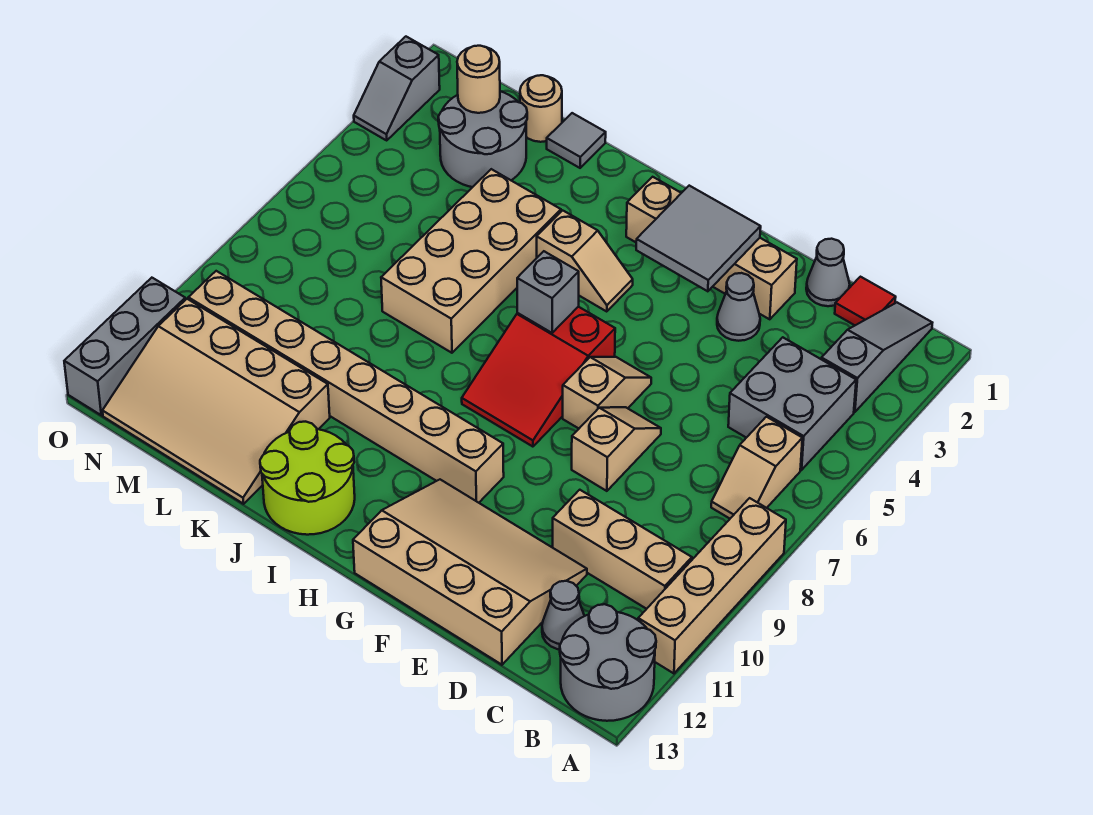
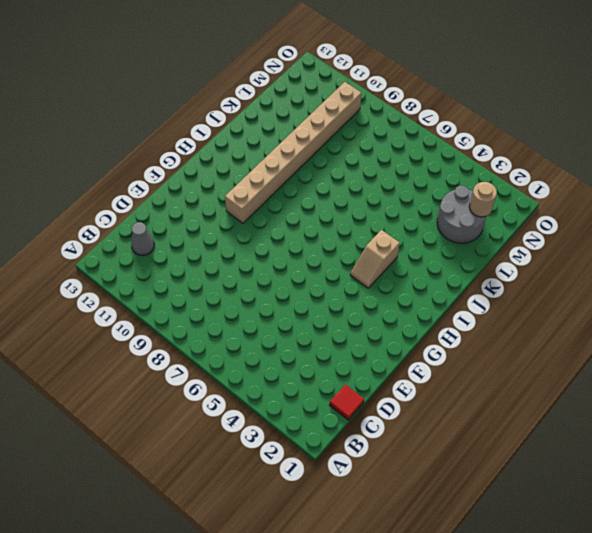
none -> tan brick A8:A11 level 1
none -> grey round brick A12:B13 level 1
none -> grey slope B1:B3 level 1 top 3

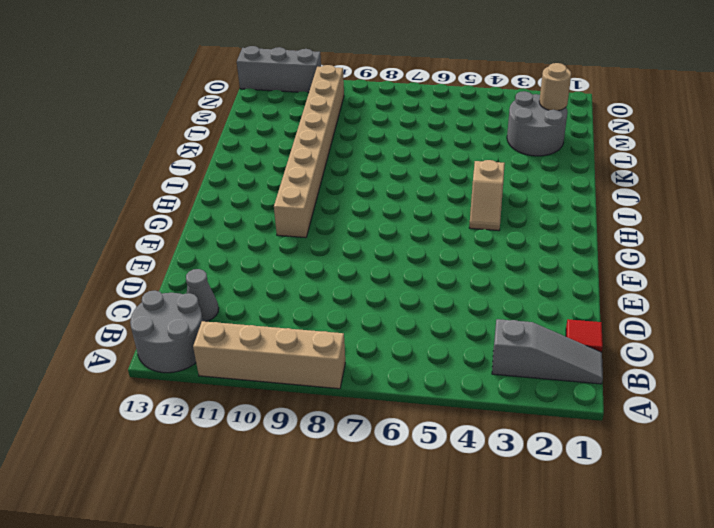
none -> grey brick B4:C5 level 1
none -> tan slope B6:B7 level 1 top 6
none -> tan brick B10:D10 level 1

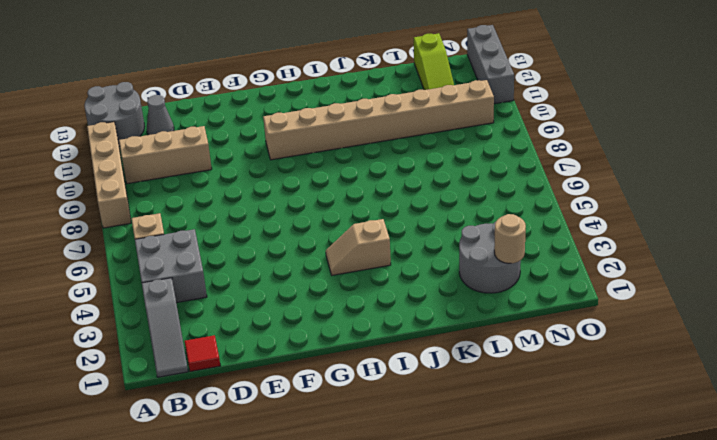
lime slope M11:M13 level 1 top 13 -> tan slope K11:N13 level 1 top 11
none -> grey cone D1 level 1
none -> tan slope D11:G13 level 1 top 13
none -> tan brick E2:H2 level 1

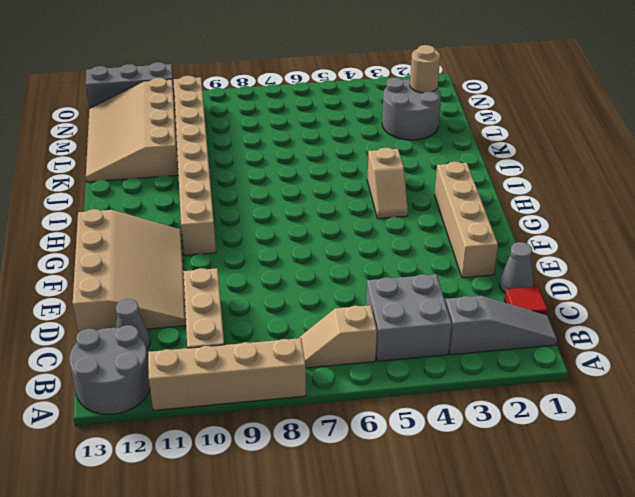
none -> grey cone E3 level 1
none -> tan slope E7:E8 level 1 top 8
none -> tan slope F6:F7 level 1 top 7

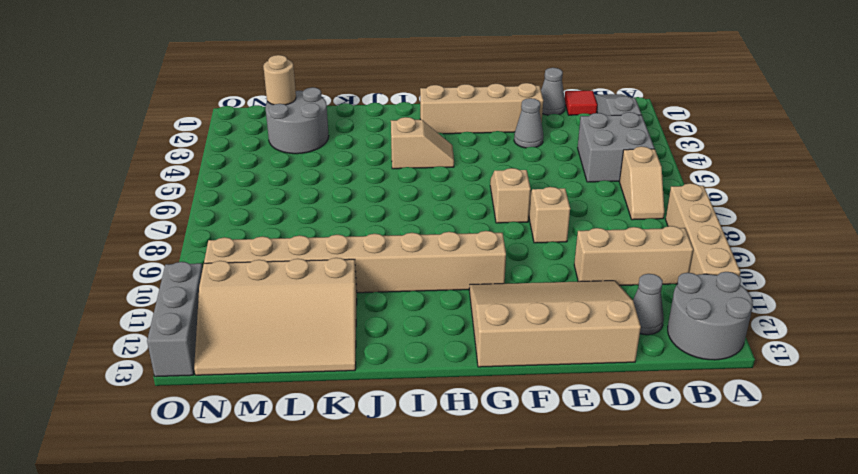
none -> red slope G6:H8 level 1 top 6
none -> lime round brick I12:J13 level 1
none -> tan brick J4:K7 level 1

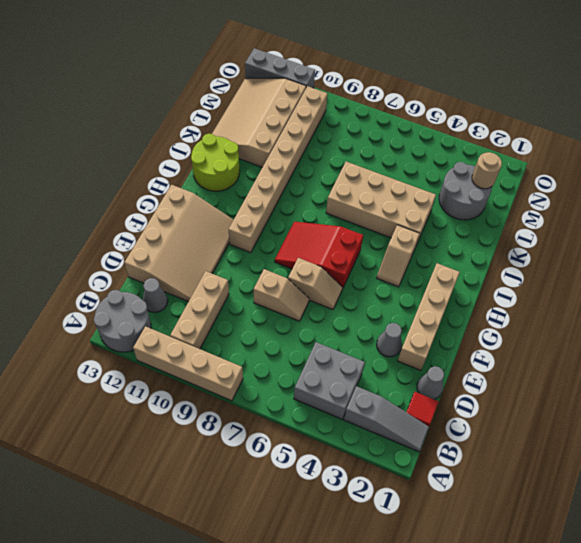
none -> tan slope B6:B7 level 1 top 6
none -> grey tile K1 level 1
none -> tan round brick L1 level 1

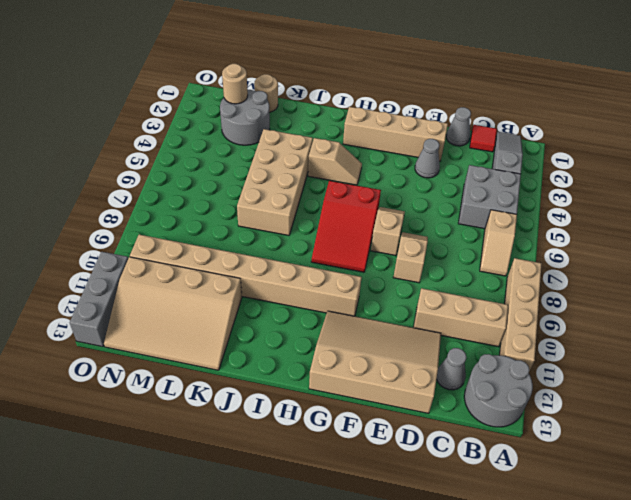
none -> lime round brick I12:J13 level 1
none -> grey tile K1 level 1
none -> grey slope O2:O3 level 1 top 2

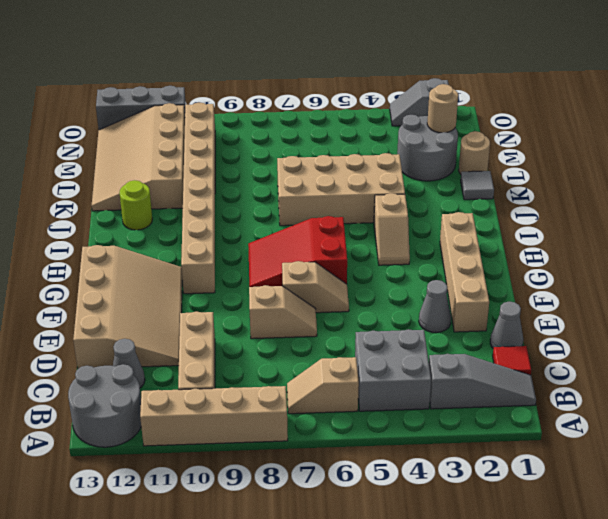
lime round brick J12 level 1 -> lime round brick I12:J13 level 1
none -> grey tile F2:G3 level 2
none -> grey brick H6 level 2

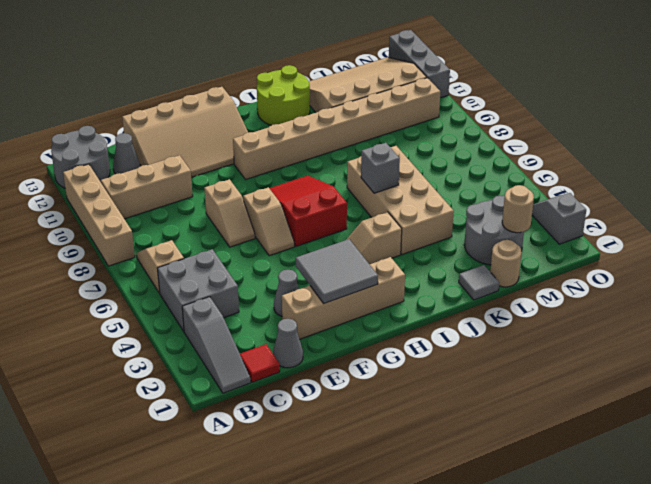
grey brick J6 level 2 -> grey brick H6 level 2

